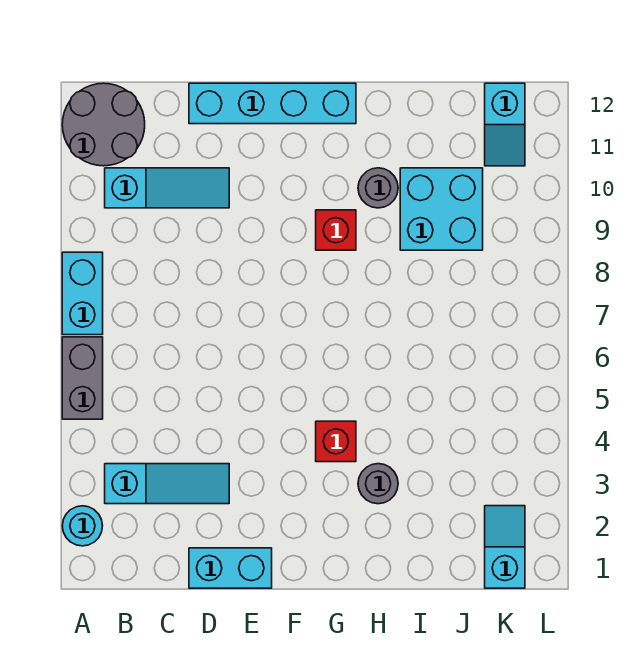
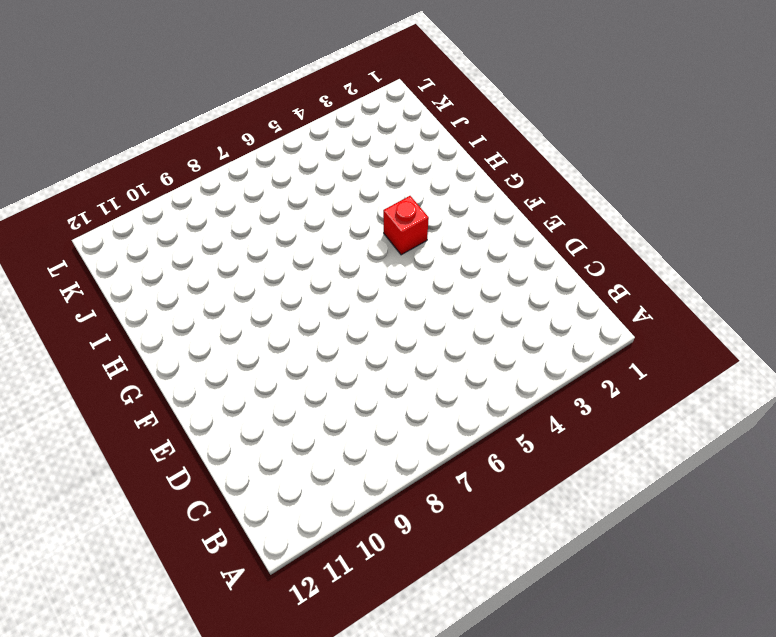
none -> cyan round brick A2 level 1
none -> grey brick A5:A6 level 1
none -> cyan brick A7:A8 level 1

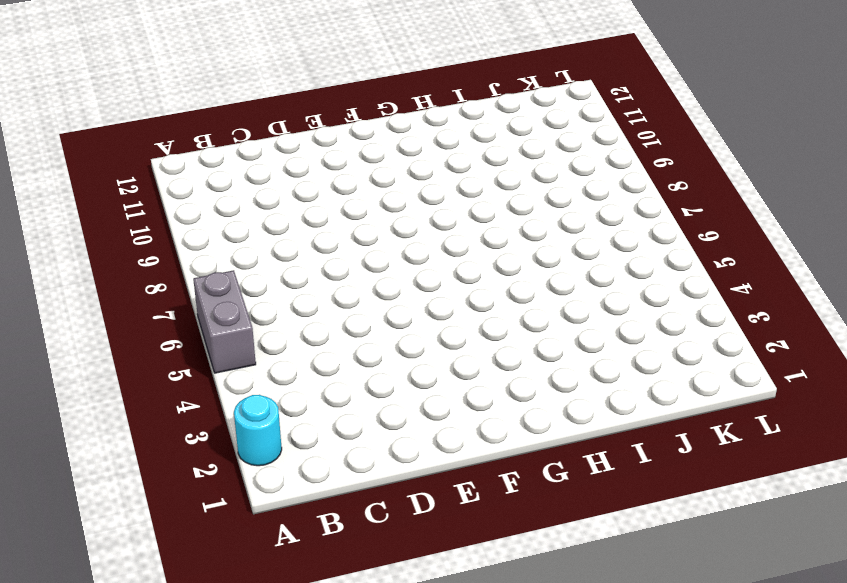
none -> cyan brick A7:A8 level 1
none -> grey round brick A11:B12 level 1
none -> cyan slope B3:D3 level 1 top B

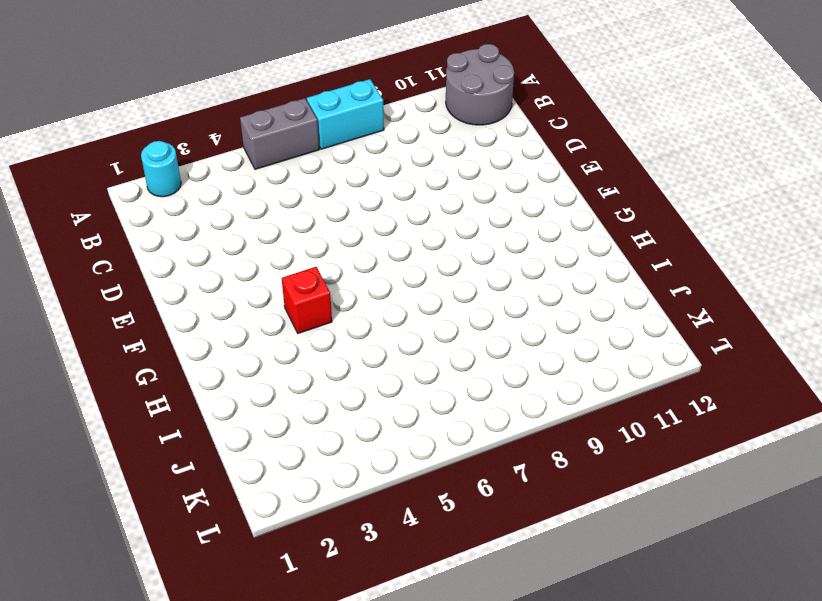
none -> cyan slope B3:D3 level 1 top B
none -> cyan slope B10:D10 level 1 top B
none -> cyan brick D1:E1 level 1

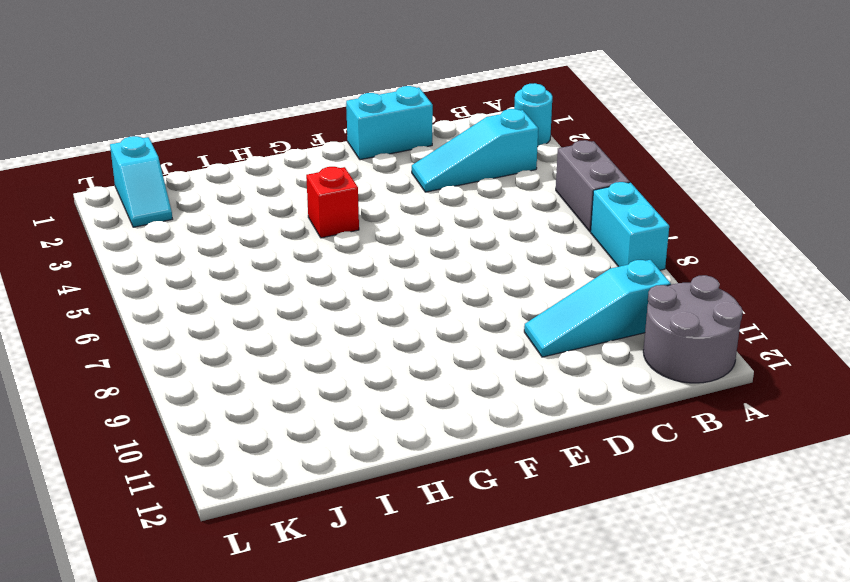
none -> cyan brick D12:G12 level 1
none -> red brick G9 level 1
none -> grey round brick H3 level 1

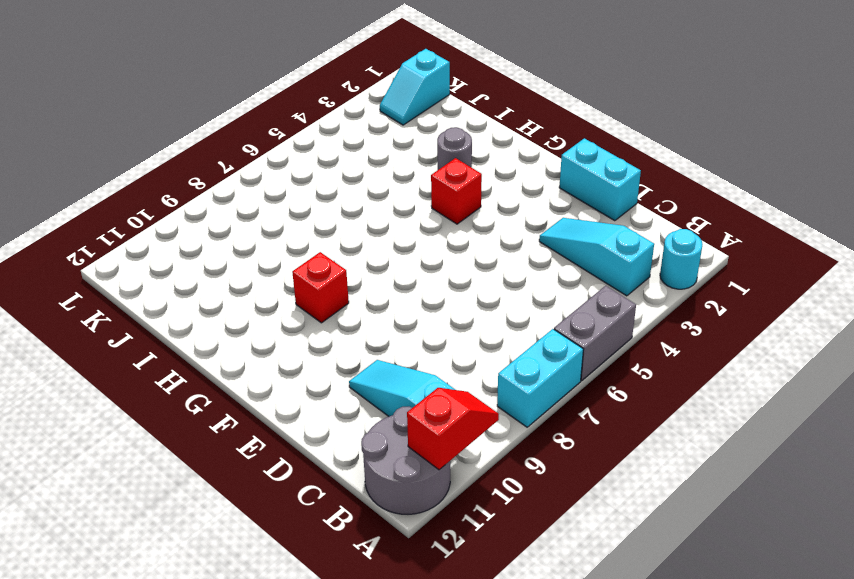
red slope A10:A11 level 2 top 11 -> none
none -> cyan brick D12:G12 level 1
none -> grey round brick H10 level 1
none -> cyan brick I9:J10 level 1

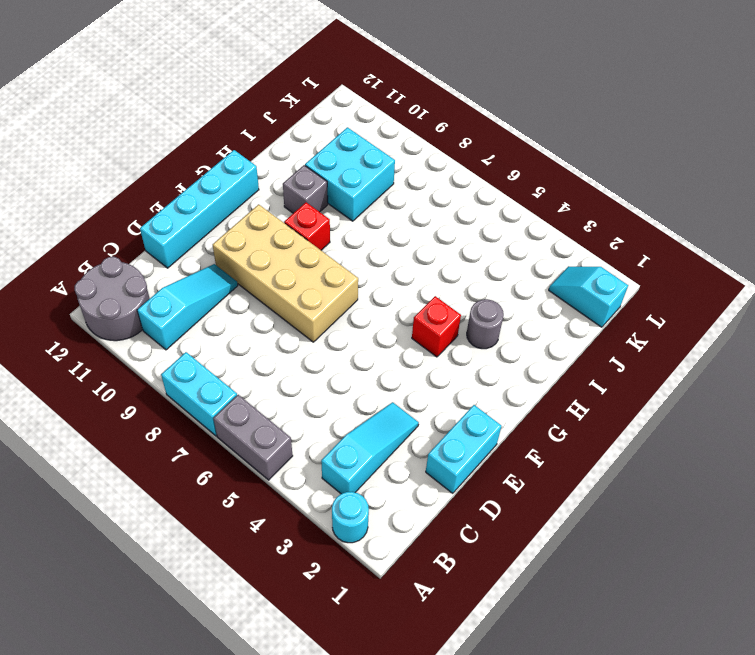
tan brick E7:F10 level 1 -> none
grey brick H10 level 1 -> grey round brick H10 level 1
none -> cyan slope K11:K12 level 1 top 12

